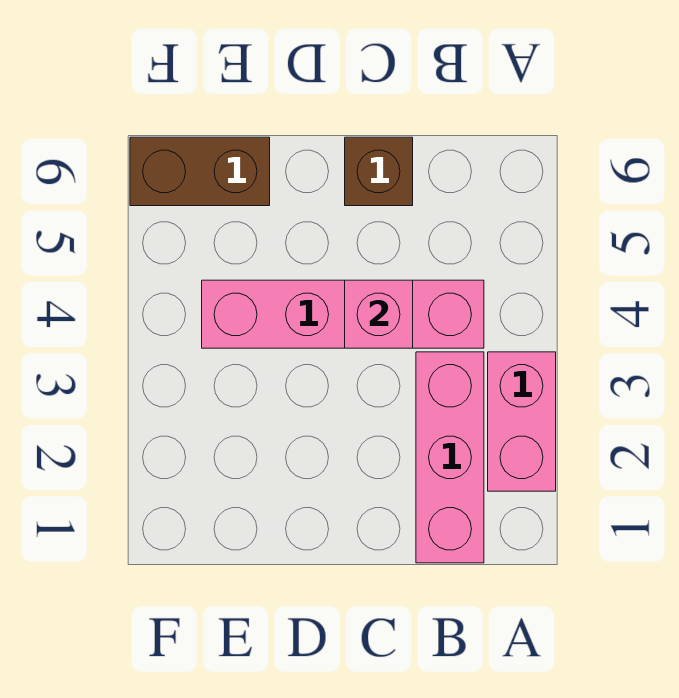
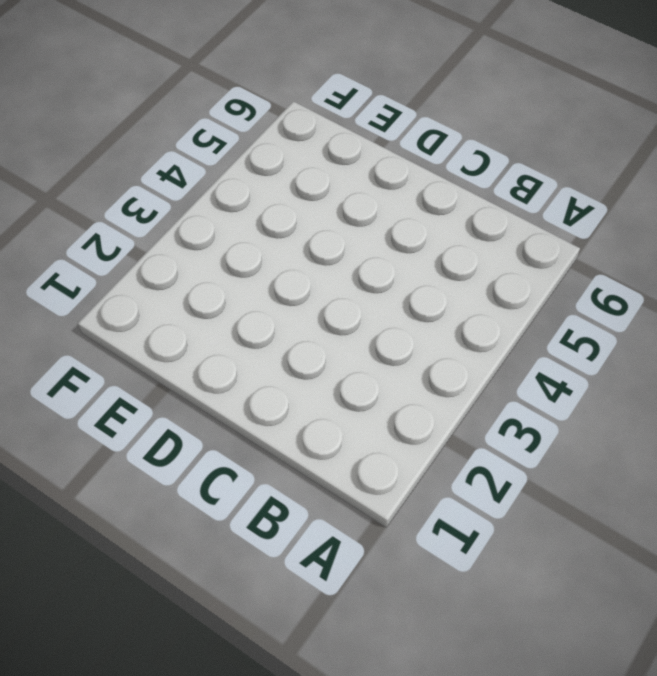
none -> pink brick A2:A3 level 1
none -> pink brick B1:B3 level 1

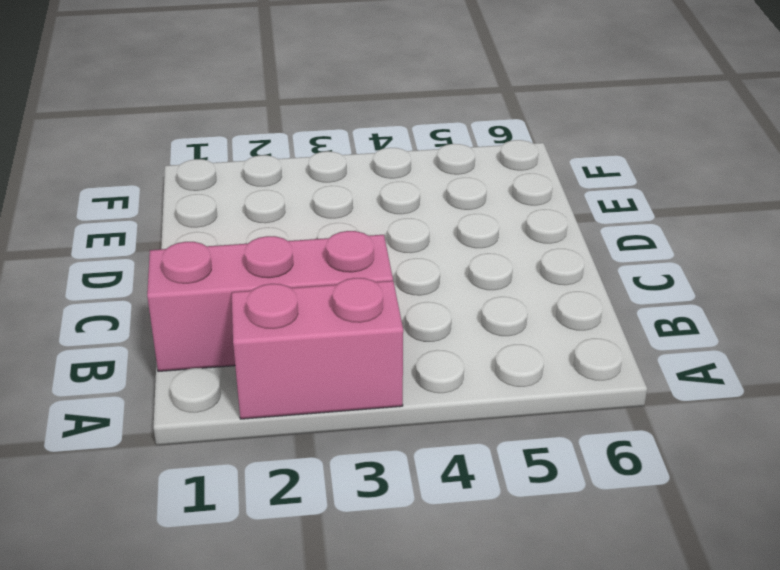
none -> pink brick B4:E4 level 1
none -> brown brick C6 level 1

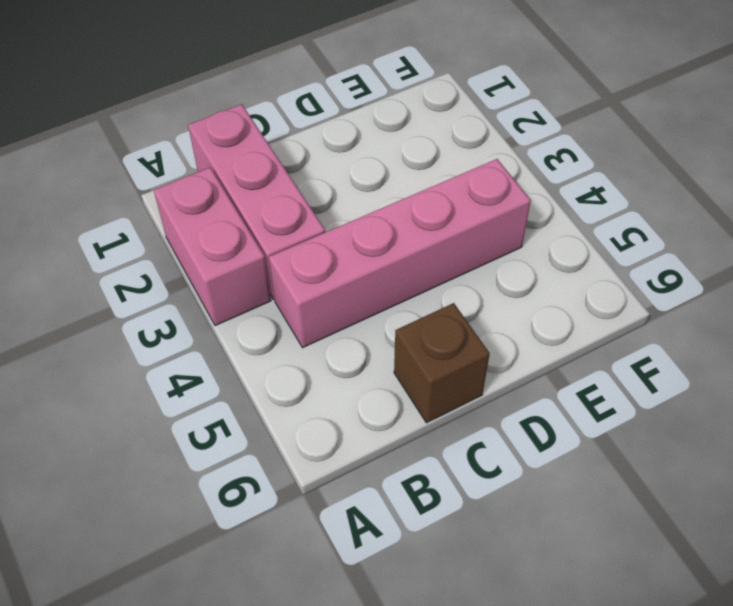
none -> brown brick E6:F6 level 1
none -> pink brick C4 level 2

